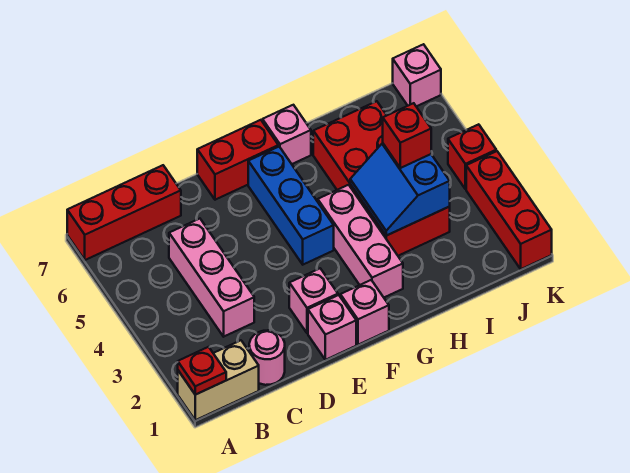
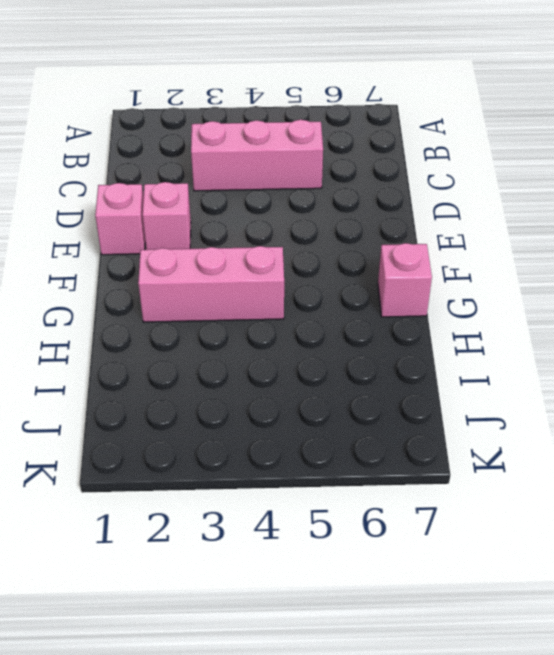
none -> tan brick A1:B1 level 1
none -> red brick A7:C7 level 1
none -> pink round brick C1 level 1

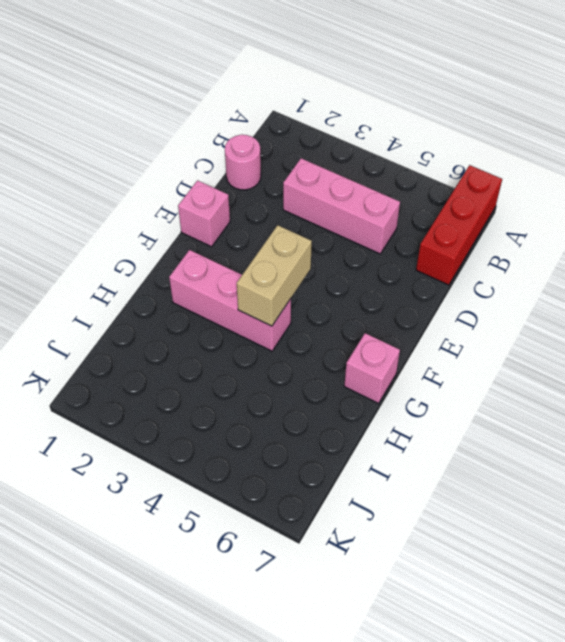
tan brick F4:G4 level 2 -> tan brick A1:B1 level 1
none -> pink brick E2 level 1
none -> red brick E7:F7 level 1
none -> pink brick F1 level 1

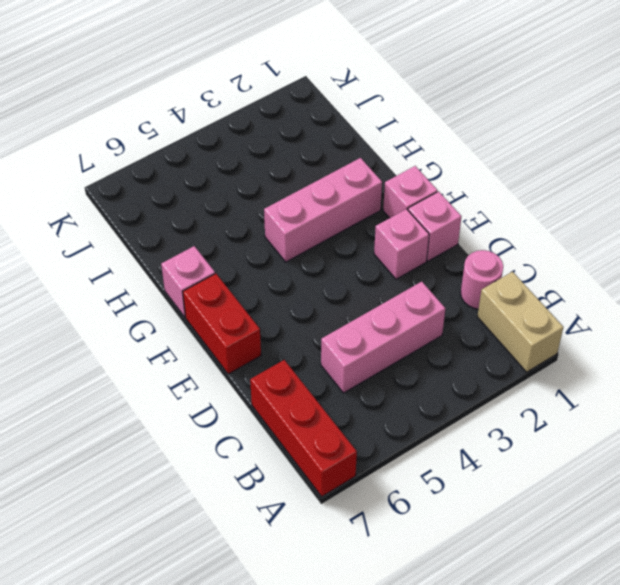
none -> blue brick F4:F6 level 1
none -> red brick H3:I6 level 1
none -> red brick K1:K3 level 1

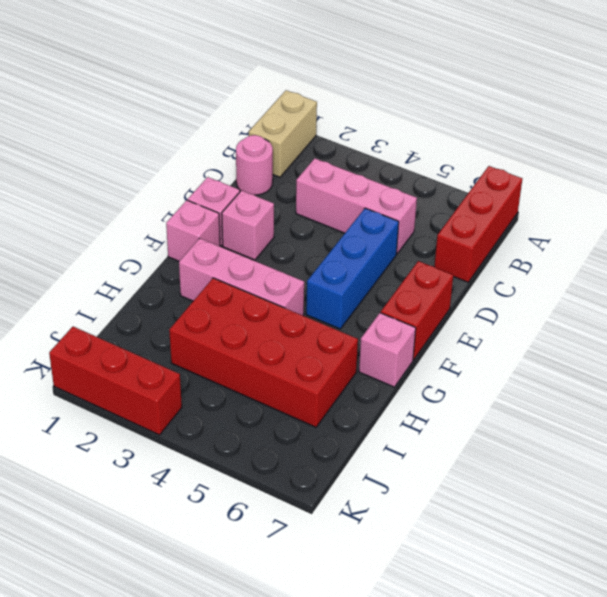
blue brick D5:F5 level 1 -> blue brick F4:F6 level 1
none -> red brick K4 level 1
none -> pink brick K7 level 1
none -> red plate A1 level 2

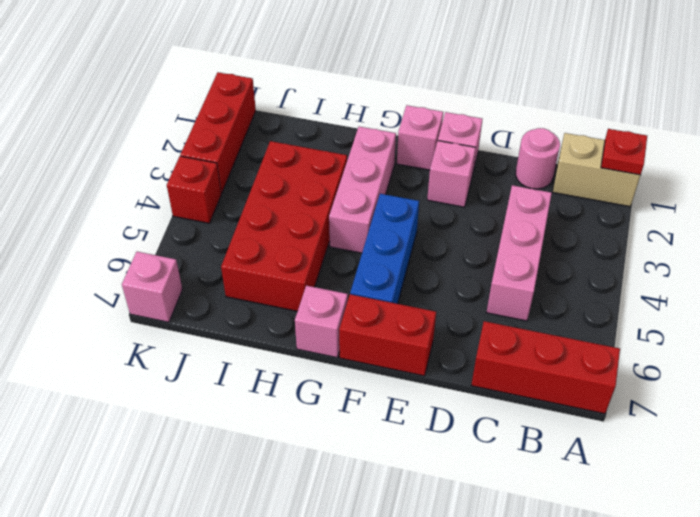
none -> blue slope H3:I4 level 2 top I
none -> red brick I4 level 3

